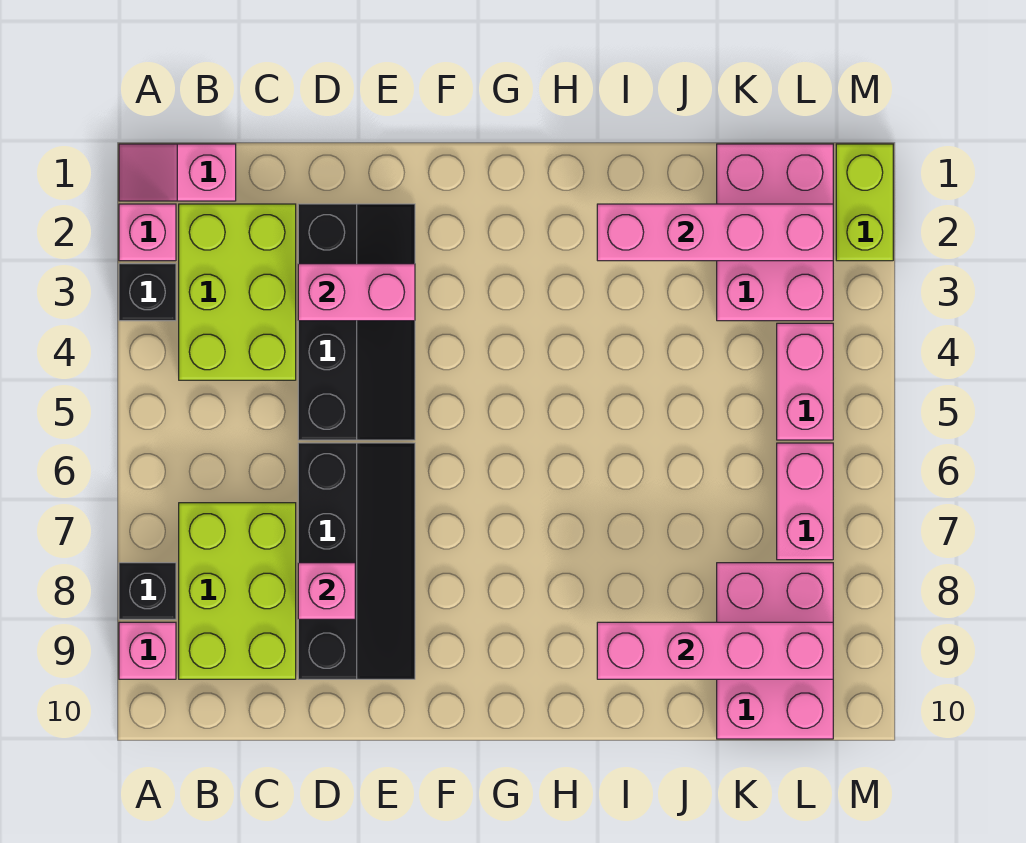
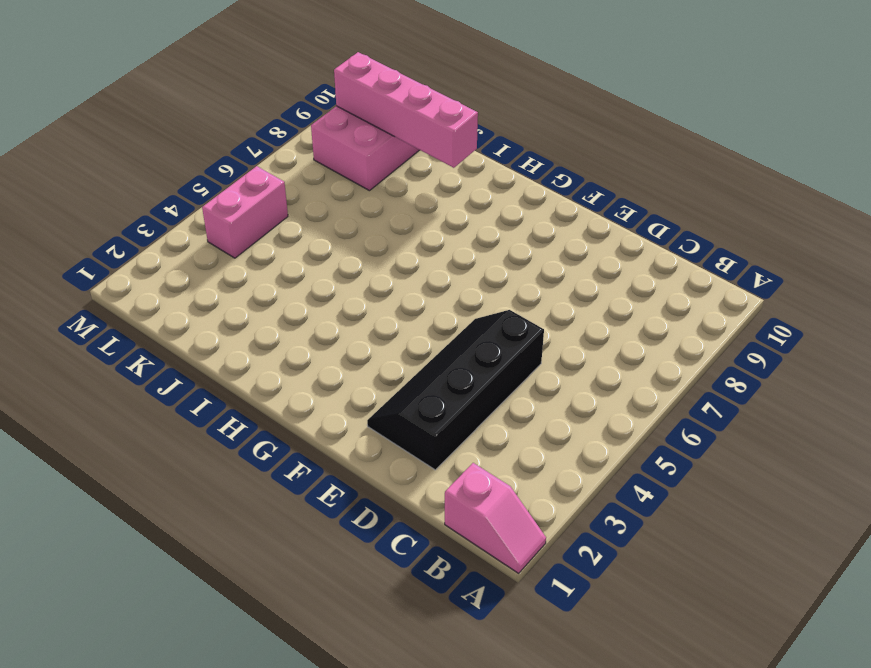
none -> pink brick A2 level 1
none -> black brick A3 level 1
none -> black brick A8 level 1

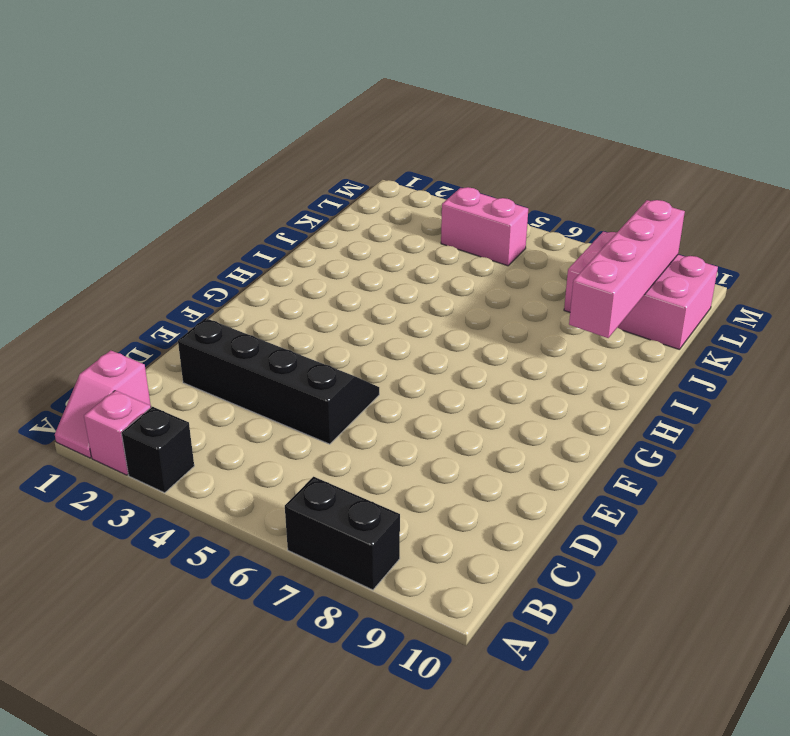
black brick A7:A8 level 1 -> black brick A8 level 1
none -> pink brick A9 level 1
none -> lime brick B2:C4 level 1
none -> lime brick B7:C9 level 1

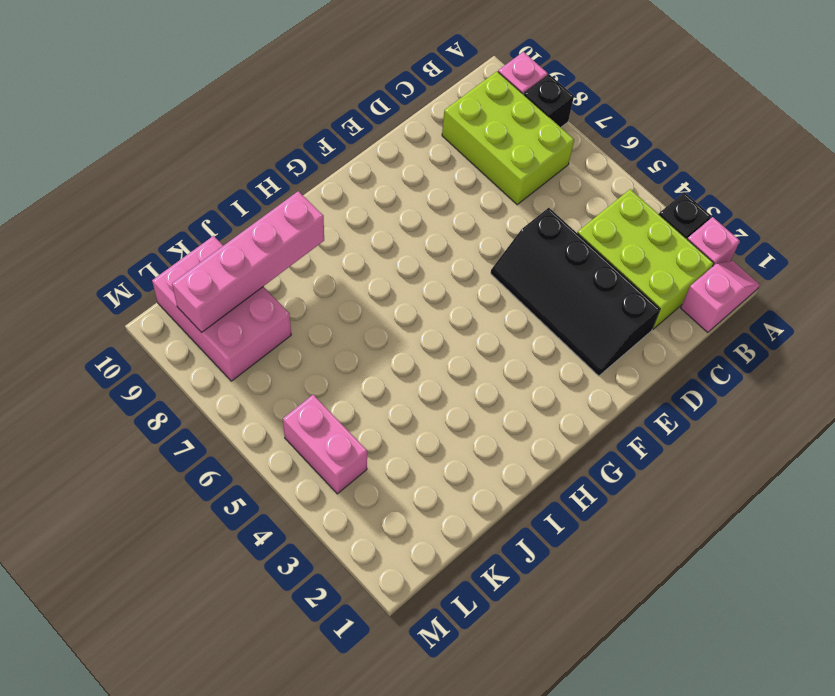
none -> black slope D6:E9 level 1 top D
none -> pink brick K1:L3 level 1
none -> pink brick L6:L7 level 1

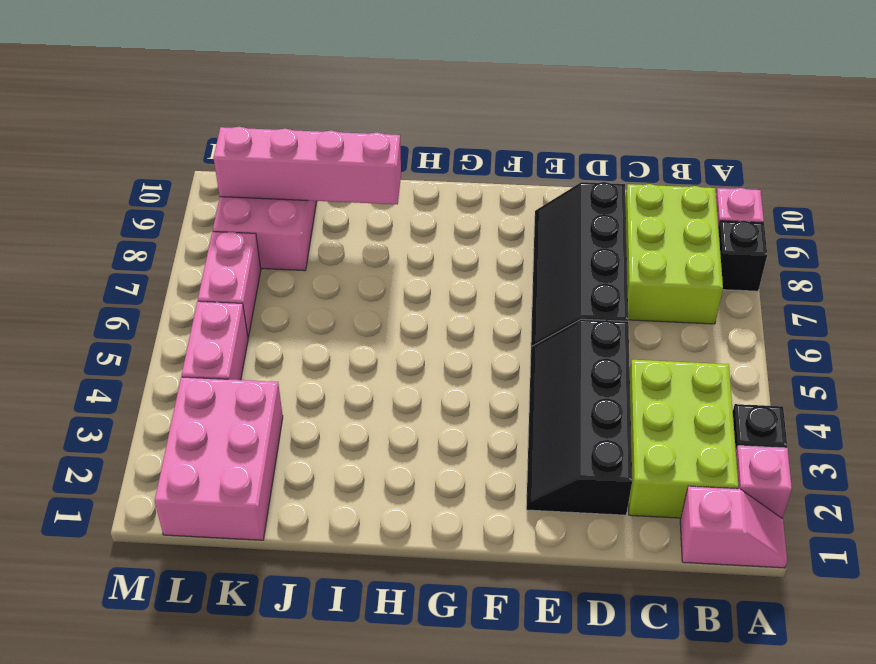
none -> lime brick M1:M2 level 1
none -> pink brick D3:E3 level 2
none -> pink brick D8 level 2

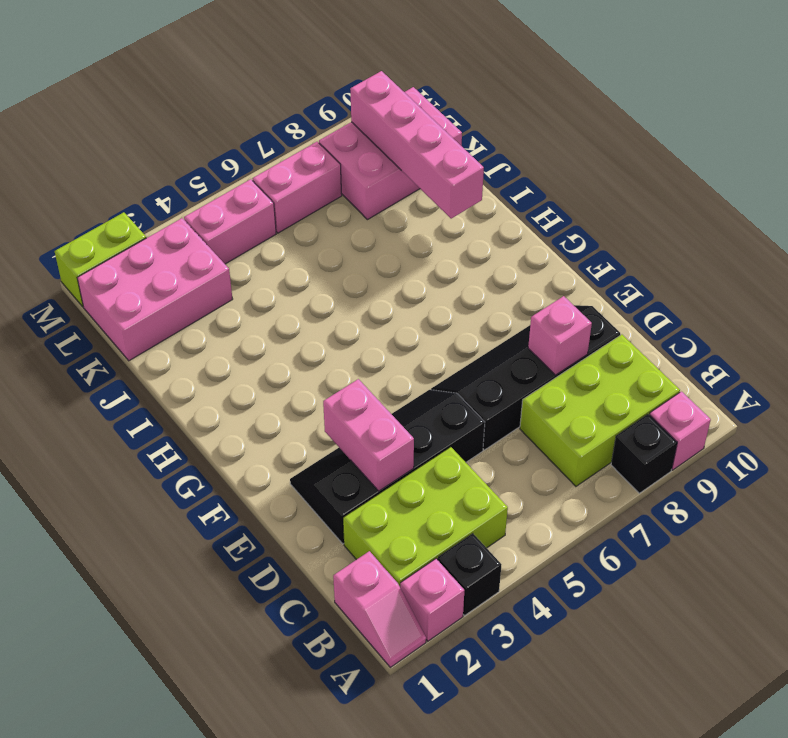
none -> pink brick I2:L2 level 2

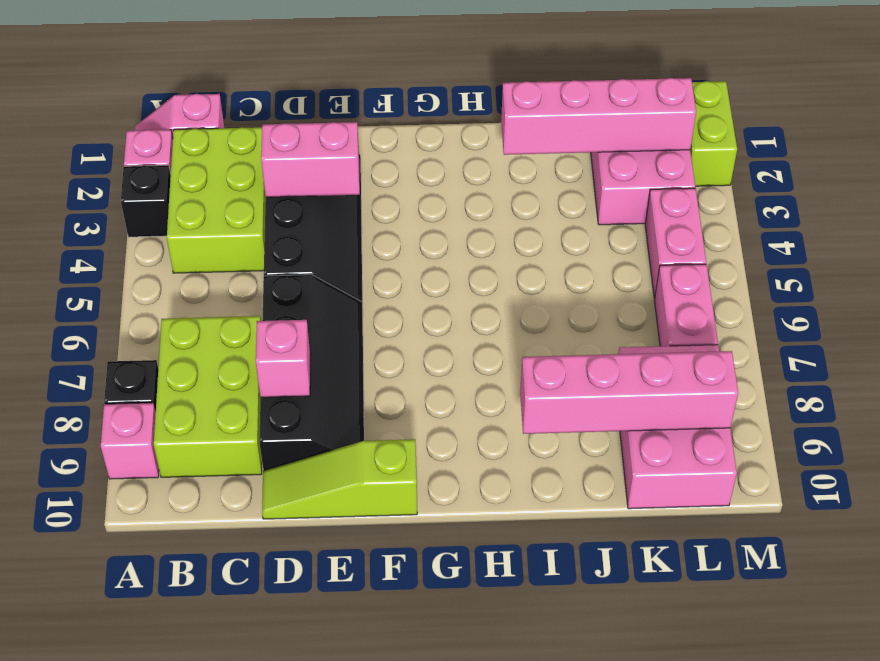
lime slope D10:F10 level 1 top F -> none

